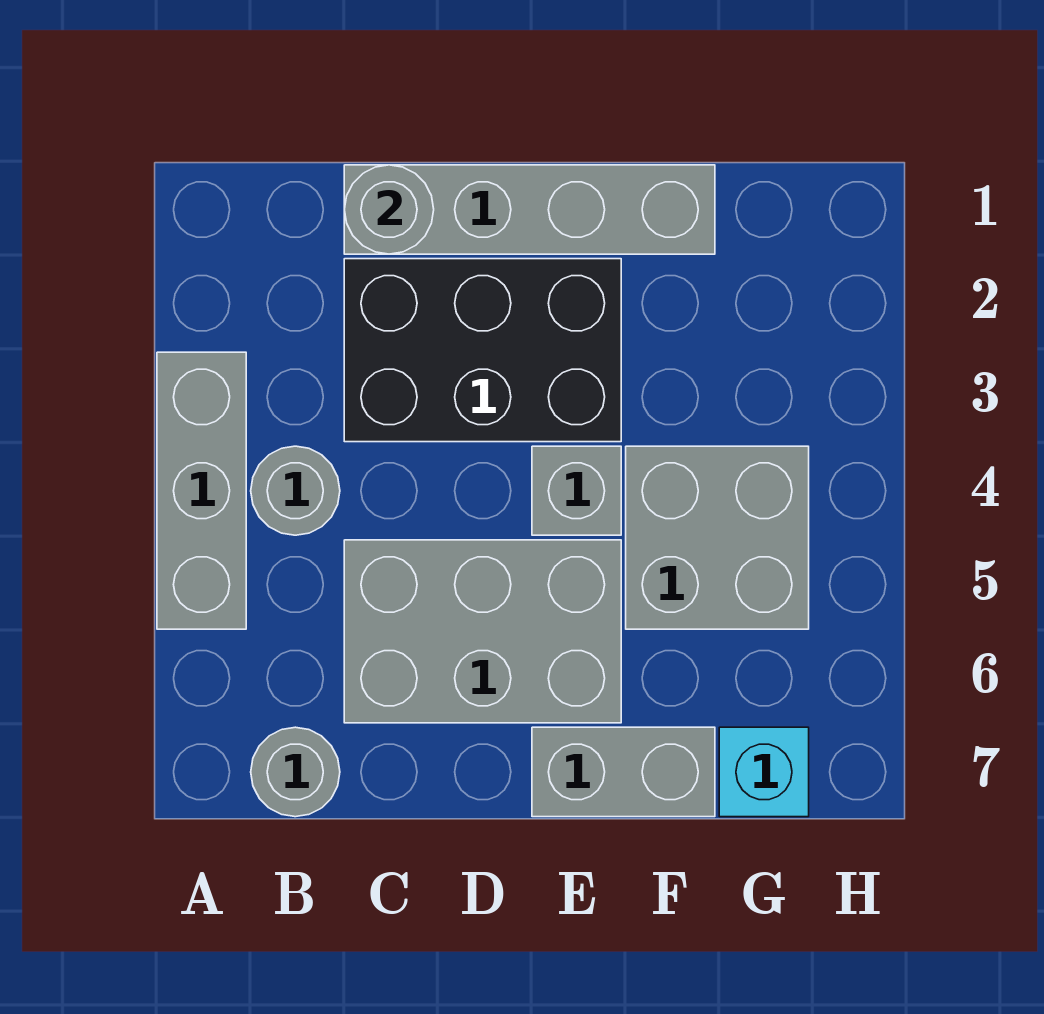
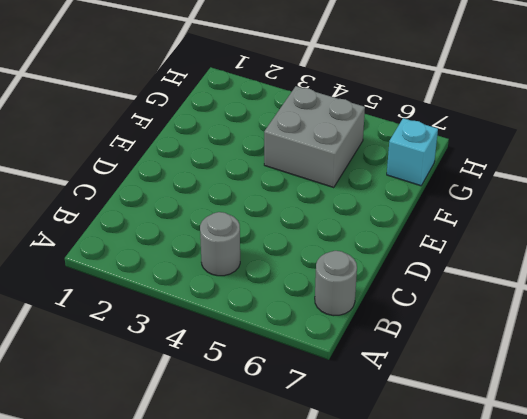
none -> grey brick A3:A5 level 1
none -> grey brick C1:F1 level 1

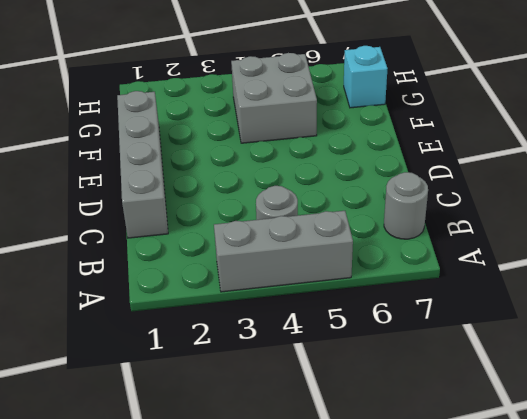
none -> black brick C2:E3 level 1
none -> grey brick C5:E6 level 1

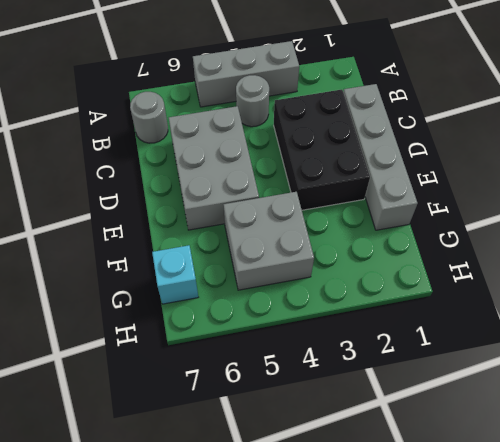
none -> grey brick E4 level 1
none -> grey brick E7:F7 level 1

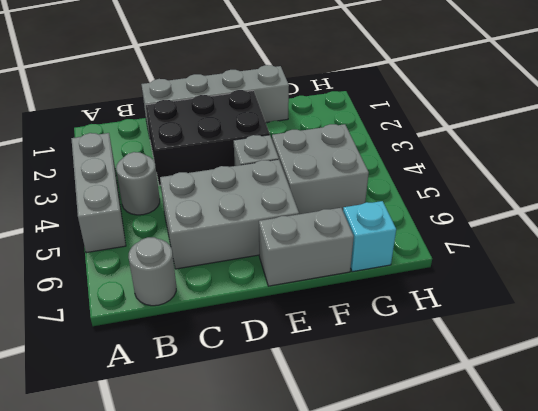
none -> grey round brick C1 level 2

